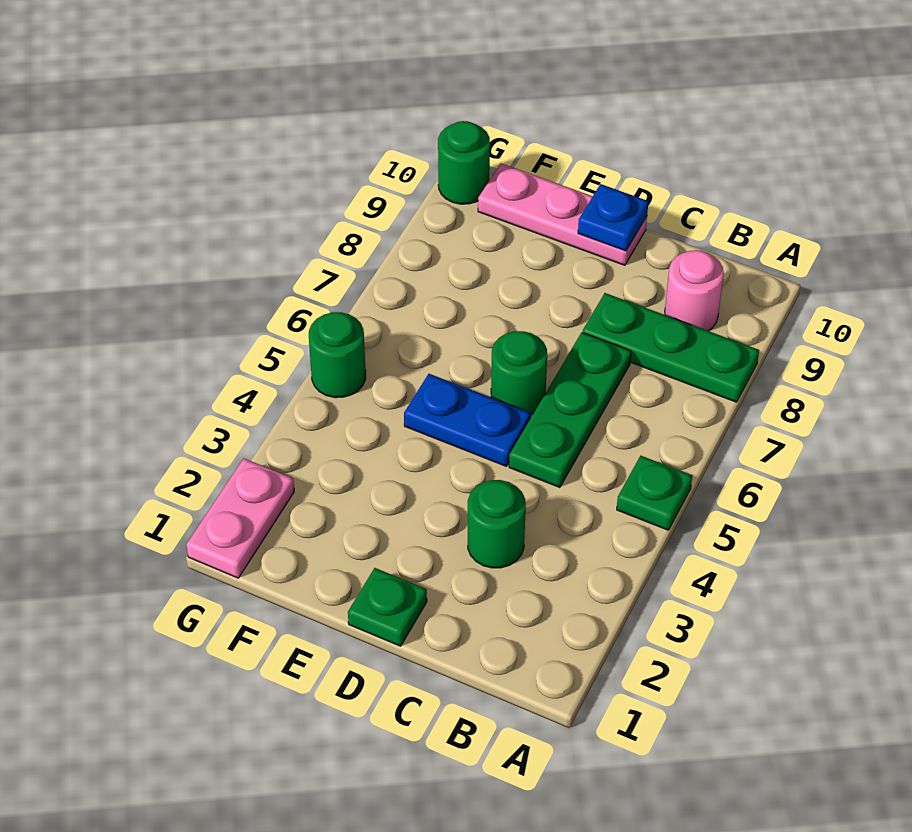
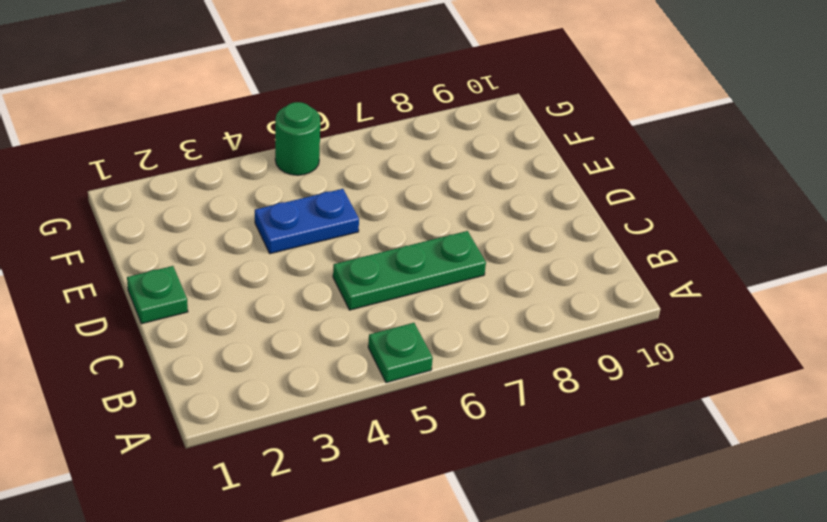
blue plate E4:E5 level 1 -> blue plate D5:E5 level 1
none -> green plate A8:C8 level 1
none -> pink round brick B9 level 1
none -> green round brick C3 level 1

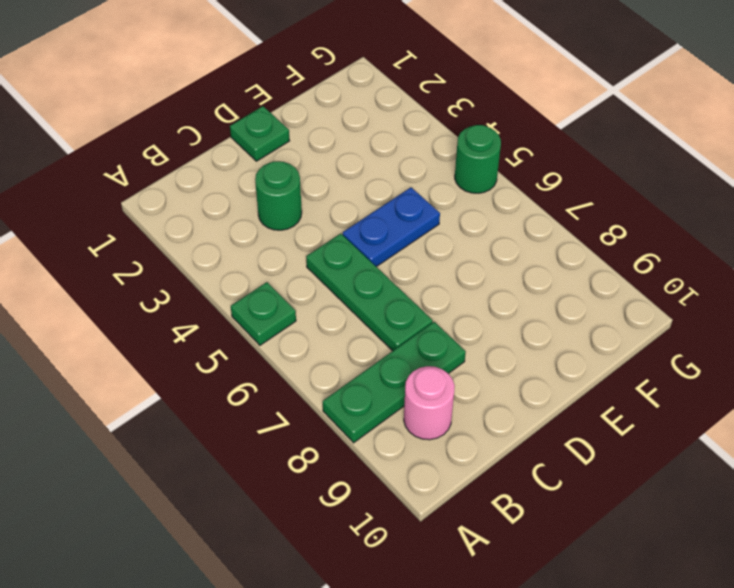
none -> green round brick D6 level 1
none -> pink plate D10:F10 level 1
none -> pink plate G1:G2 level 1

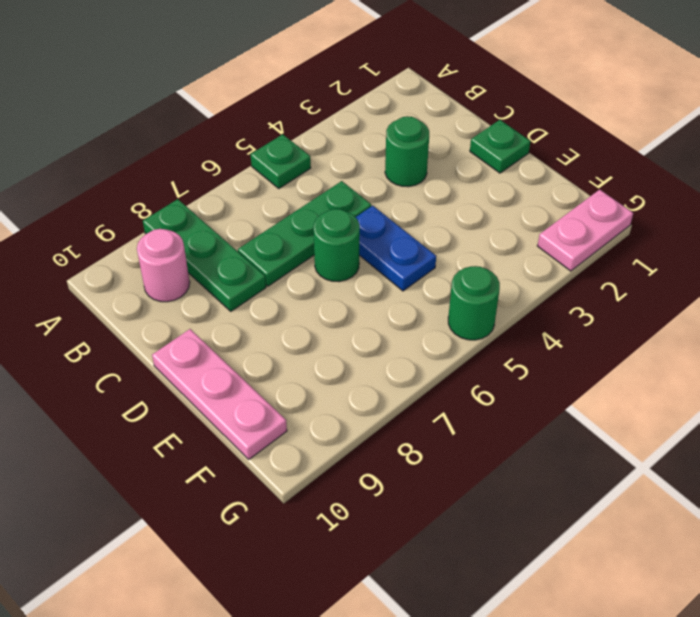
none -> green round brick G10 level 1
none -> blue plate D10 level 2

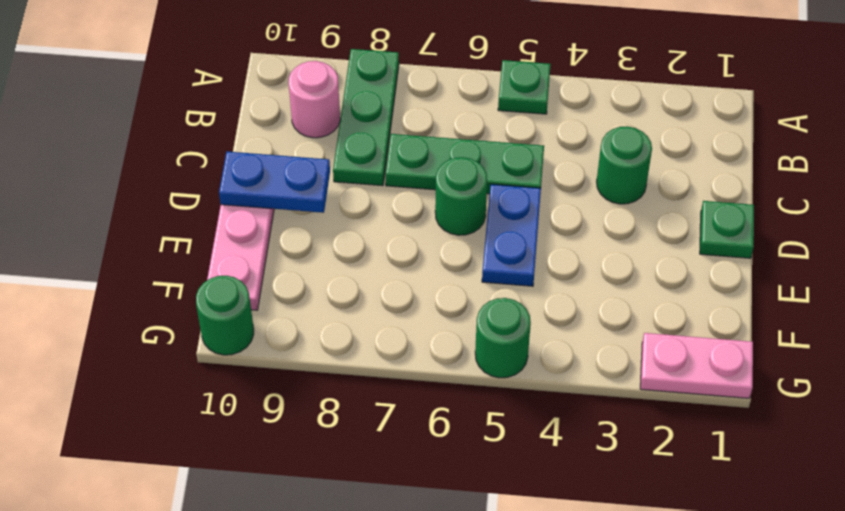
blue plate D9:D10 level 2 -> blue plate D10 level 2

